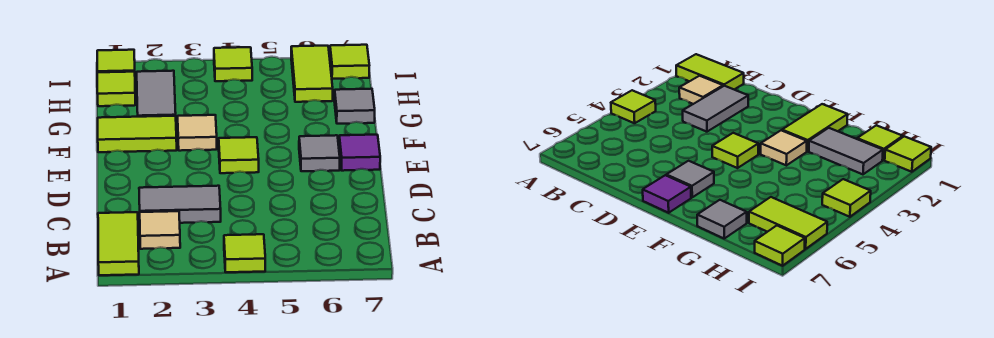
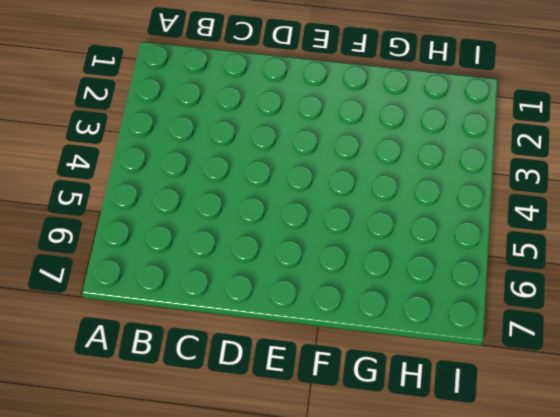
none -> lime tile A1:B1 level 1
none -> lime tile A4 level 1
none -> tan tile B2 level 1

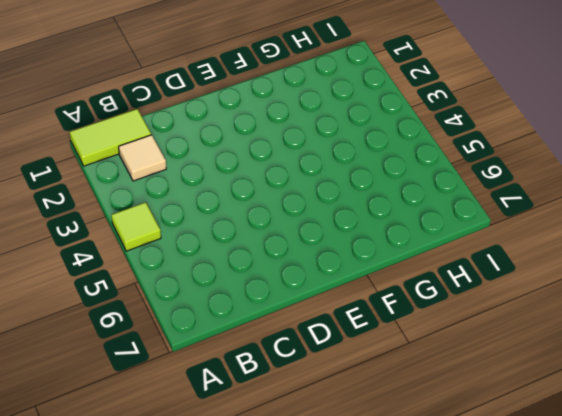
none -> grey tile C2:C3 level 1
none -> lime tile E4 level 1
none -> grey tile E6 level 1

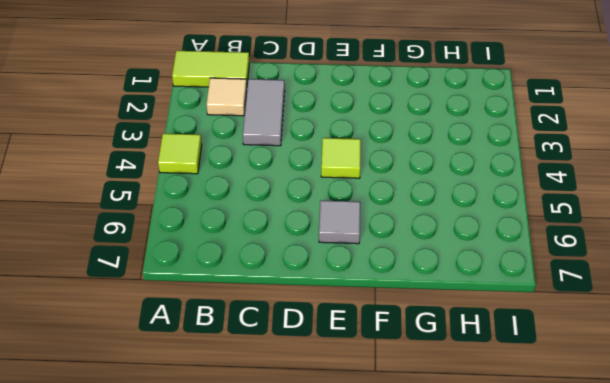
none -> purple tile E7 level 1
none -> lime tile F1:F2 level 1
none -> tan tile F3 level 1

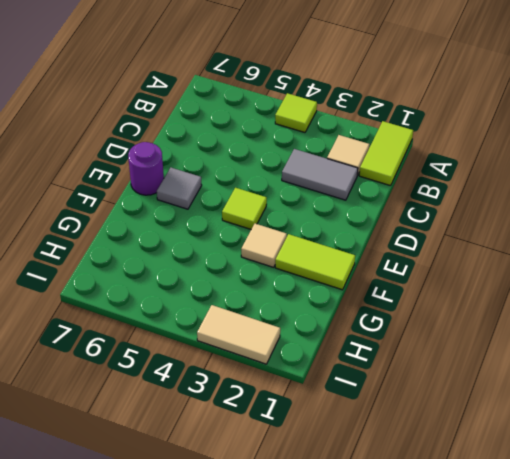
purple round brick E7 level 1 -> purple tile E7 level 1
tan tile I2:I3 level 1 -> none
none -> grey tile G2:H2 level 1
none -> grey tile G7 level 1
none -> lime tile H1 level 1

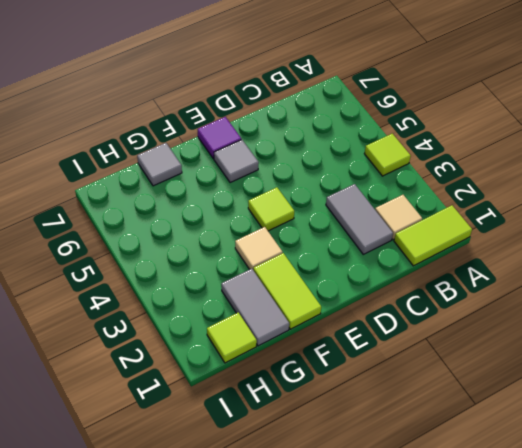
grey tile G1:G2 level 1 -> grey tile G2:H2 level 1
none -> lime tile H6:I6 level 1
none -> lime tile I1 level 1
none -> lime tile I4 level 1

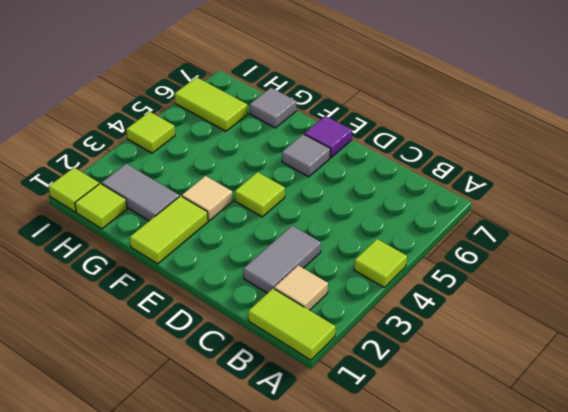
none -> lime tile I7 level 1

